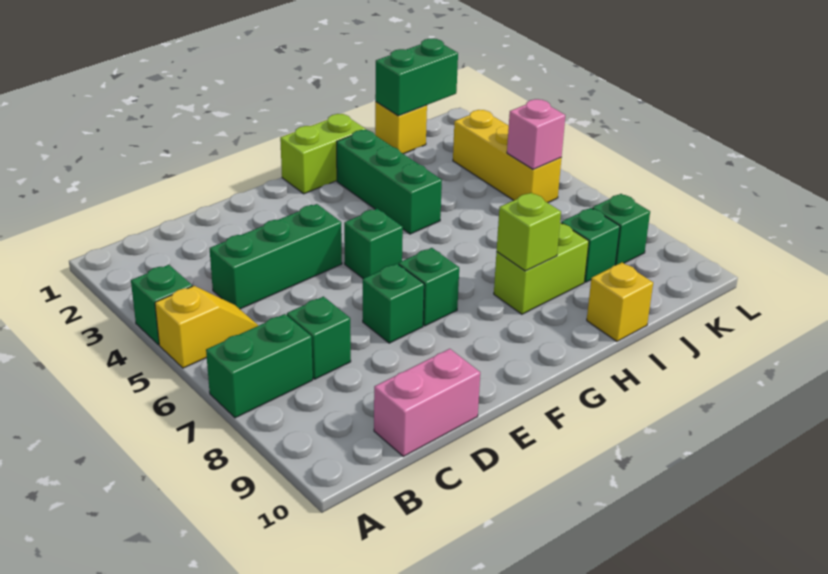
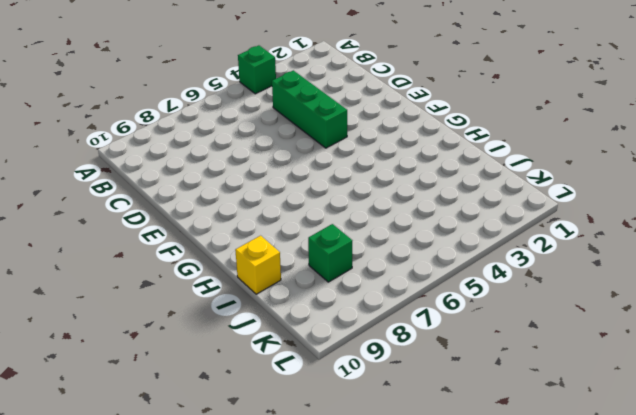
none -> yellow slope A5:B5 level 1 top A
none -> green brick A7:B7 level 1
none -> green brick C7 level 1

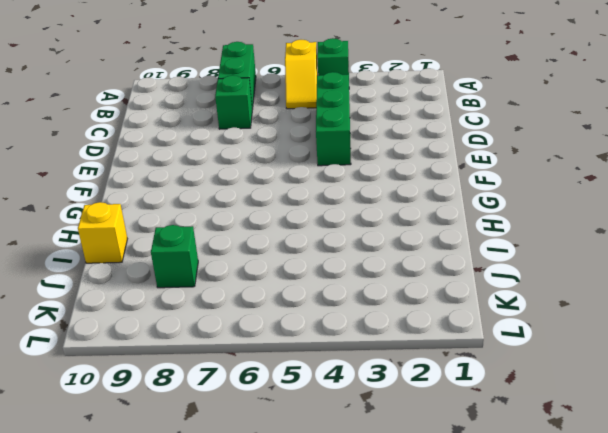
none -> pink brick C10:D10 level 1
none -> green brick E7 level 1
none -> green brick F5 level 1

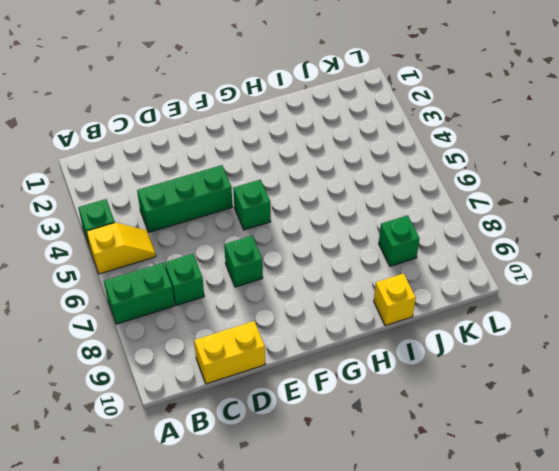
yellow brick C10:D10 level 1 -> pink brick C10:D10 level 1
none -> green brick F7 level 1
none -> lime brick G1:H1 level 1
none -> green brick H2:H4 level 1

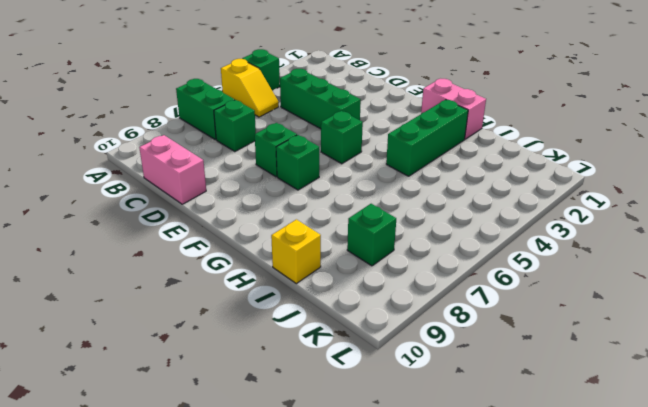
pink brick G1:H1 level 1 -> lime brick G1:H1 level 1
none -> lime brick H8:I8 level 1
none -> yellow brick J1 level 1
none -> yellow brick K3:K5 level 1

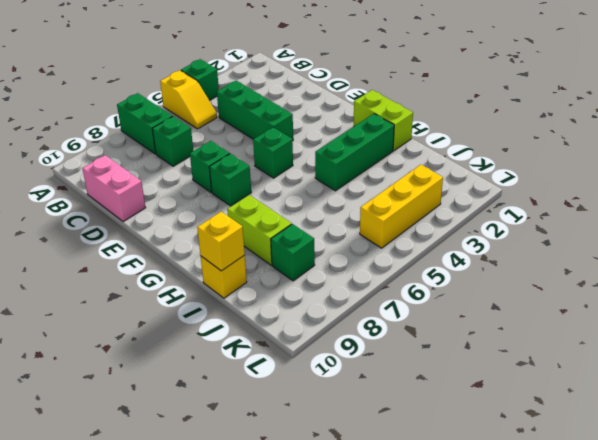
yellow brick I10 level 2 -> yellow brick J1 level 1
none -> green brick K8 level 1
none -> lime brick H8 level 2
none -> green brick J1:K1 level 2

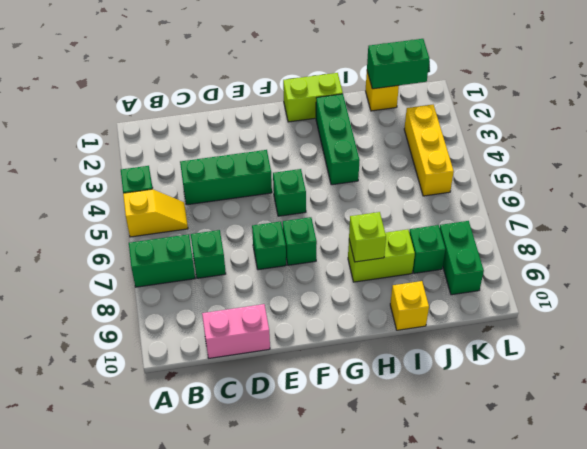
green brick K8:K9 level 1 -> green brick K8 level 1
none -> pink brick K5 level 2

